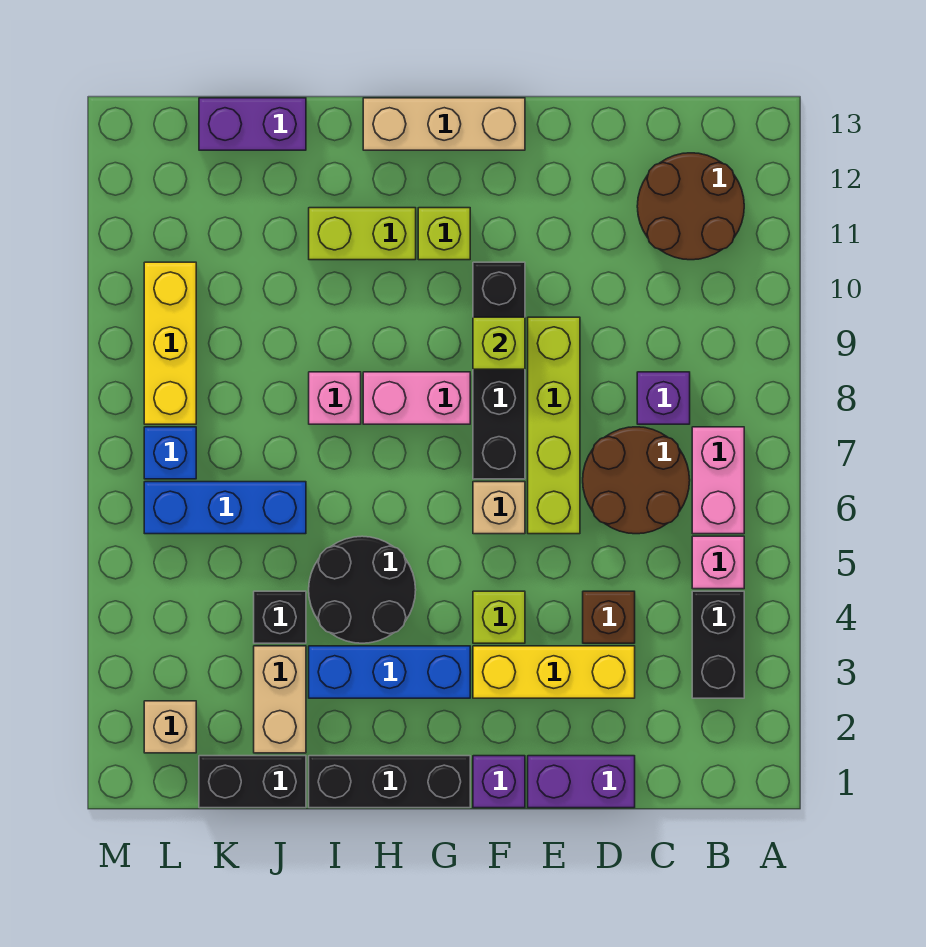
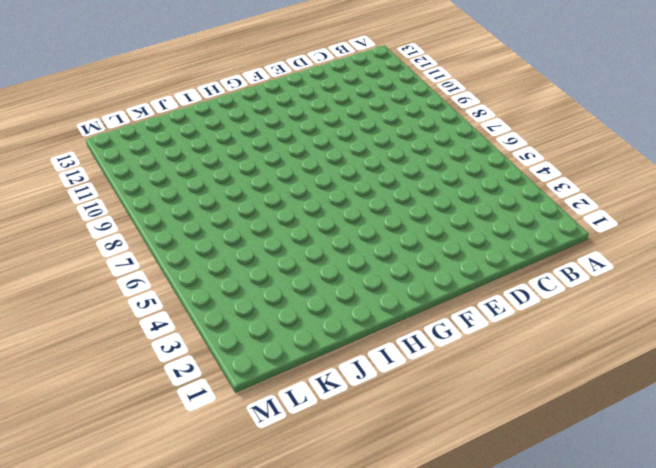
none -> black brick B3:B4 level 1
none -> pink brick B5 level 1
none -> pink brick B6:B7 level 1
none -> brown round brick B11:C12 level 1

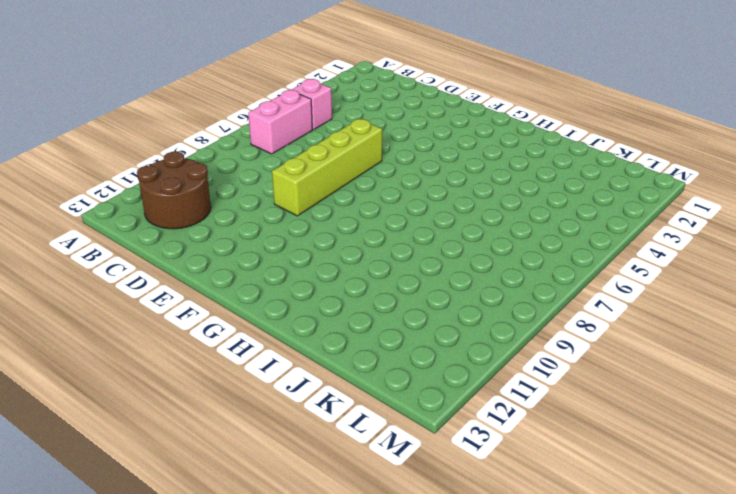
none -> black brick B3:B4 level 1
none -> brown round brick C6:D7 level 1
none -> purple brick C8 level 1
none -> purple brick D1:E1 level 1

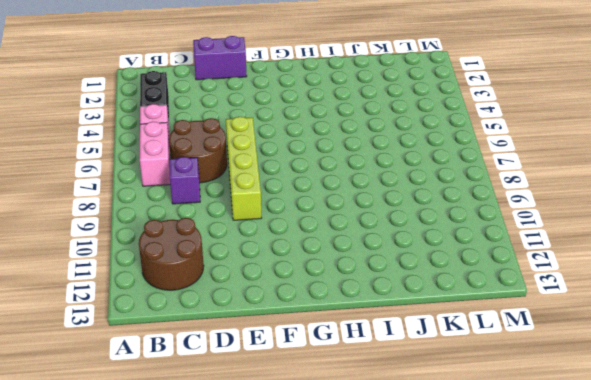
none -> yellow brick D3:F3 level 1
none -> brown brick D4 level 1
none -> purple brick F1 level 1
none -> lime brick F4 level 1

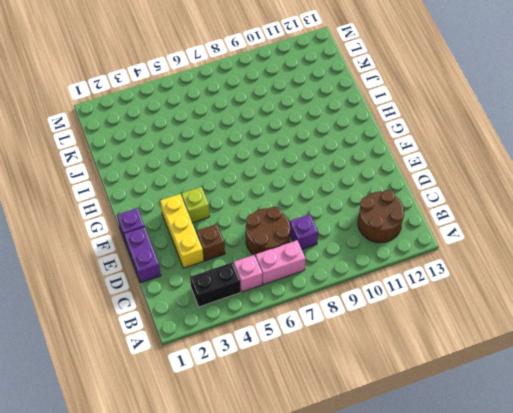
none -> lime brick E6:E9 level 1
none -> tan brick F6 level 1
none -> black brick F7:F10 level 1
none -> tan brick F13:H13 level 1

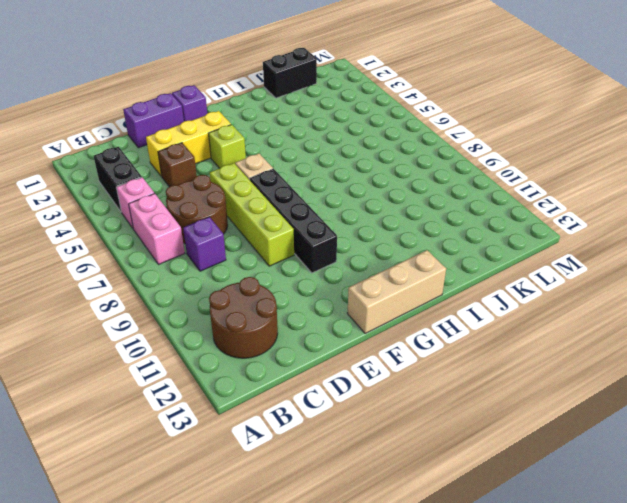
none -> black brick G1:I1 level 1
none -> blue brick G3:I3 level 1
none -> pink brick G8:H8 level 1
none -> lime brick G11 level 1

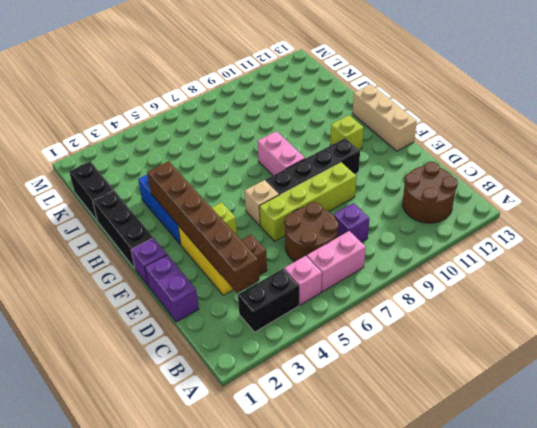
brown brick C3:H3 level 2 -> none
none -> black round brick H4:I5 level 1
none -> lime brick H11:I11 level 1
none -> pink brick I8 level 1
none -> tan brick J2:J3 level 1

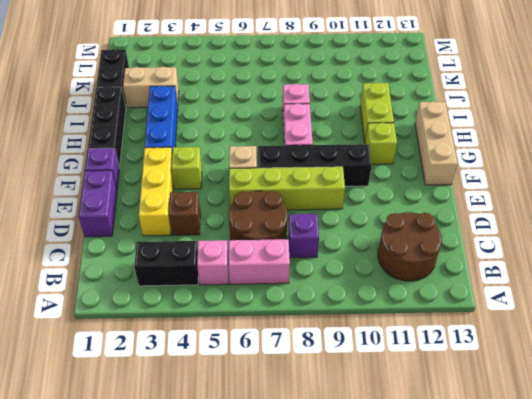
none -> black round brick H4:I5 level 1
none -> black brick J4 level 1
none -> blue brick J6:L6 level 1
none -> purple brick J13:K13 level 1

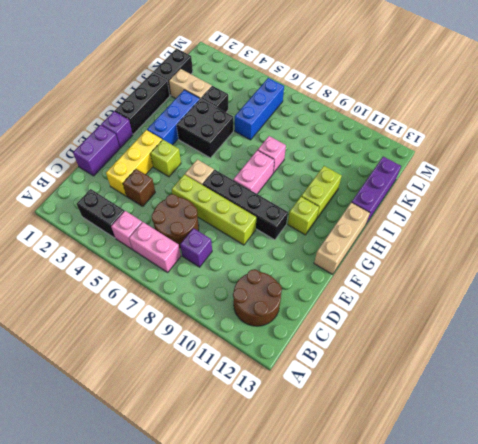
black brick H4:I5 level 1 -> black round brick H4:I5 level 1
purple brick I13:K13 level 1 -> purple brick J13:K13 level 1
none -> tan brick L2 level 1
none -> blue brick L7 level 1
none -> yellow brick L8:L10 level 1
none -> lime brick F9 level 2

